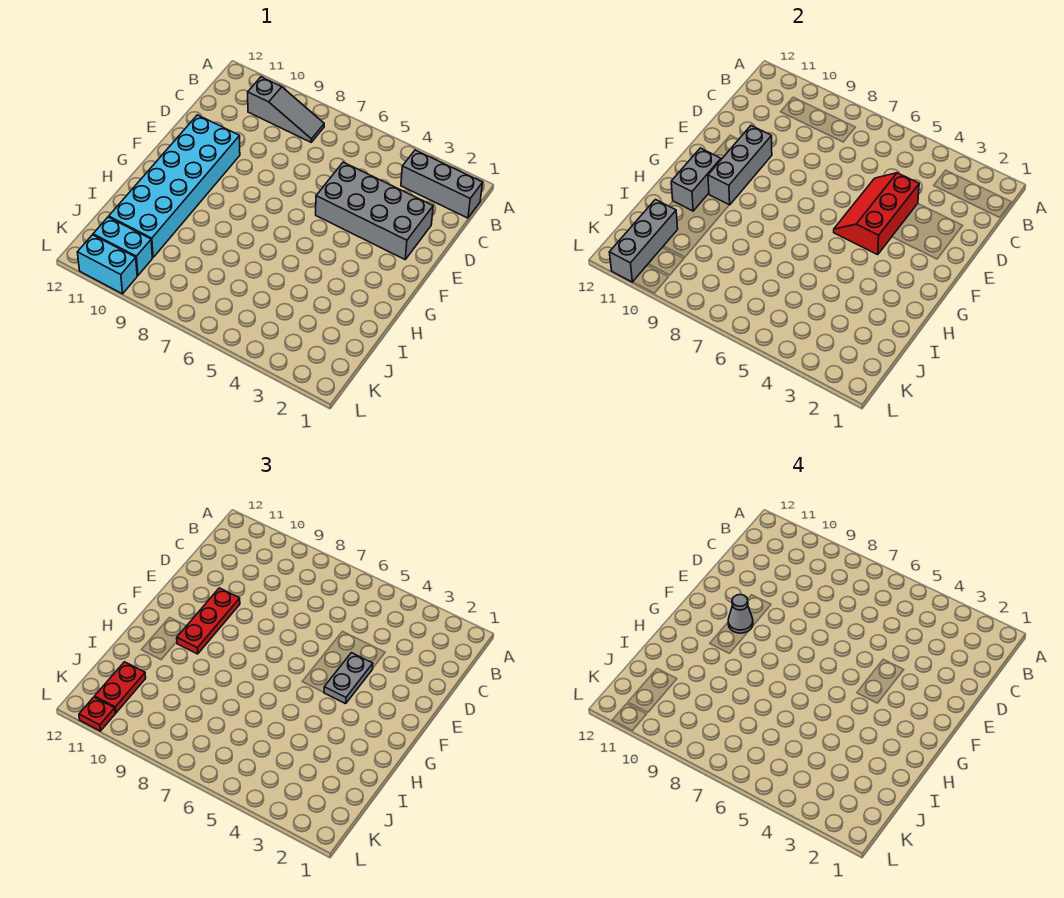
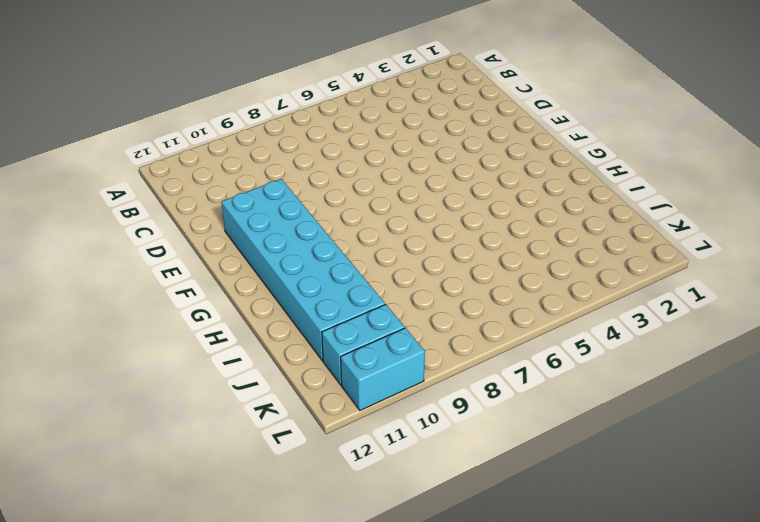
none -> grey brick B1:B3 level 1
none -> grey slope B8:B10 level 1 top 10
none -> grey brick D2:E5 level 1

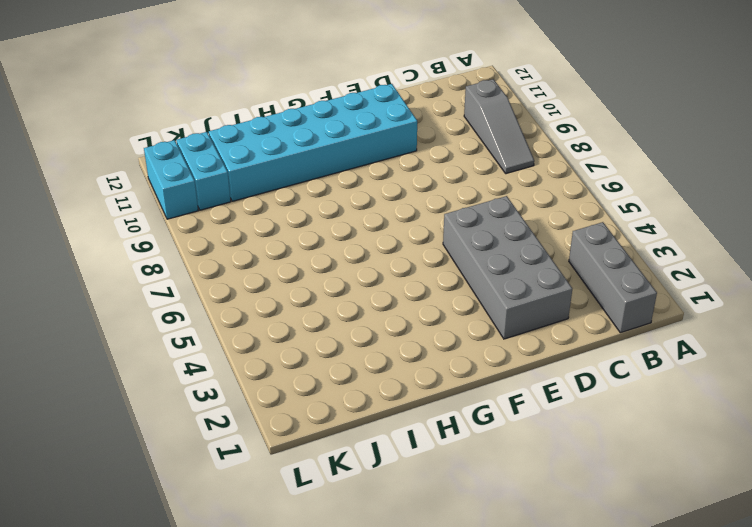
none -> red slope D4:F5 level 2 top 4
none -> grey brick E10:G10 level 2
none -> grey brick G11:H11 level 2

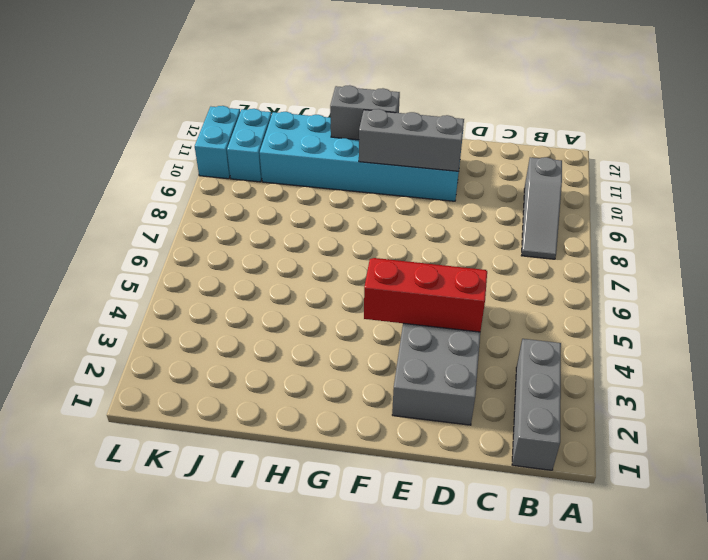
none -> grey brick J11:L11 level 2
none -> grey plate E4:F4 level 3
none -> red plate E10:G10 level 3

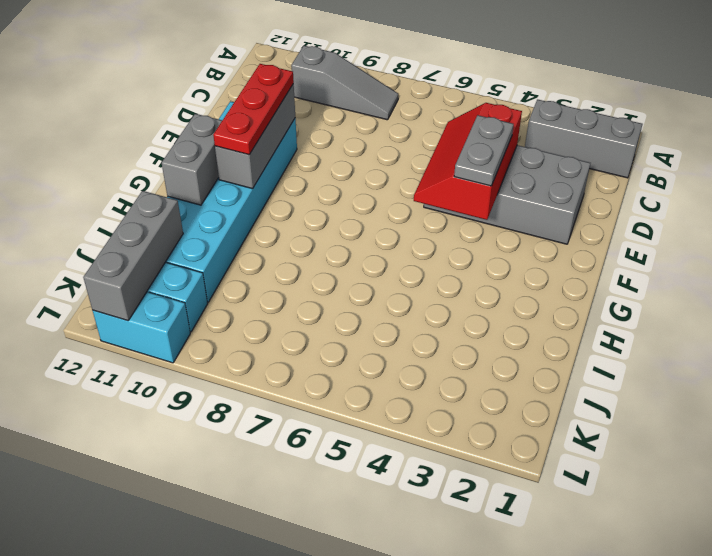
none -> red plate J11:K11 level 3
none -> red plate L11 level 3
none -> grey cone F10 level 4

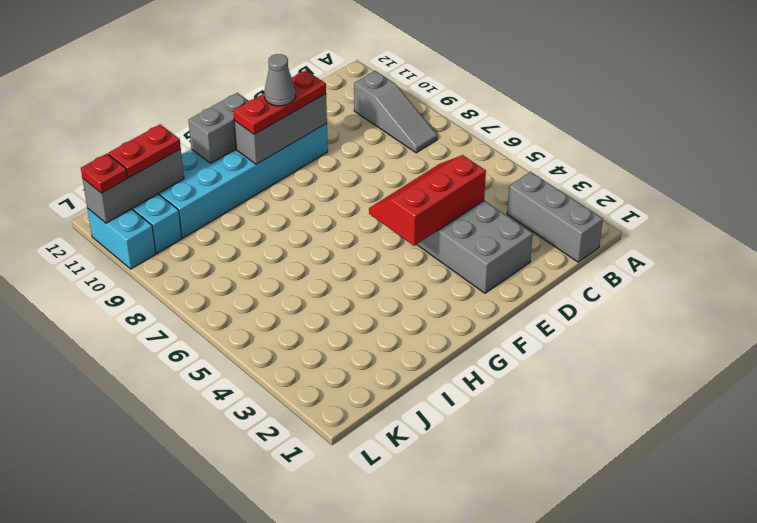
none -> grey plate E4:F4 level 3

